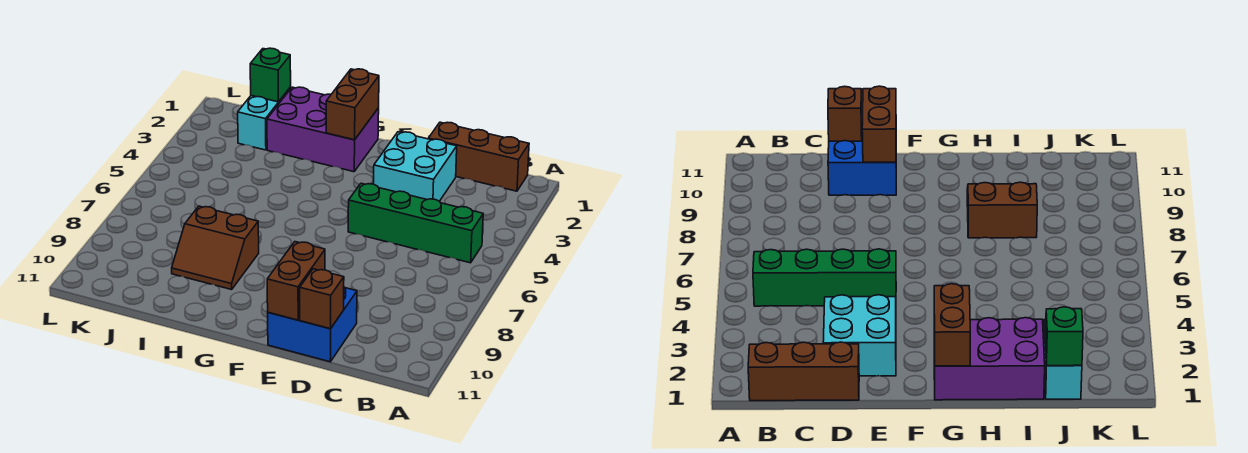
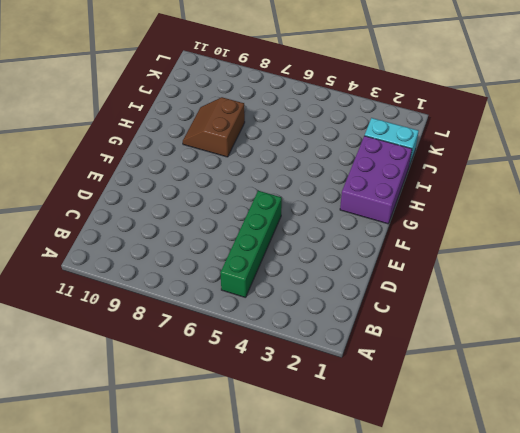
none -> brown brick B1:D1 level 1
none -> cyan brick D2:E3 level 1

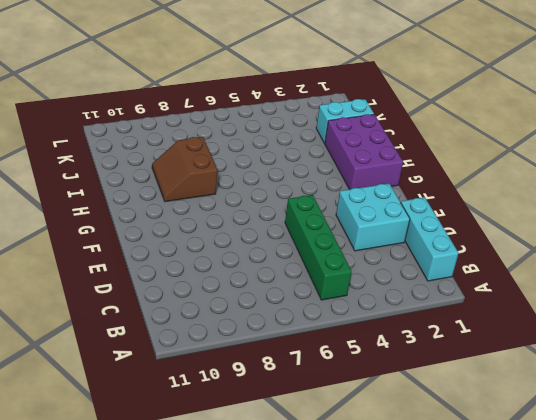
cyan brick B1:D1 level 1 -> brown brick B1:D1 level 1
none -> blue brick D10:E11 level 1
none -> brown brick D11 level 2

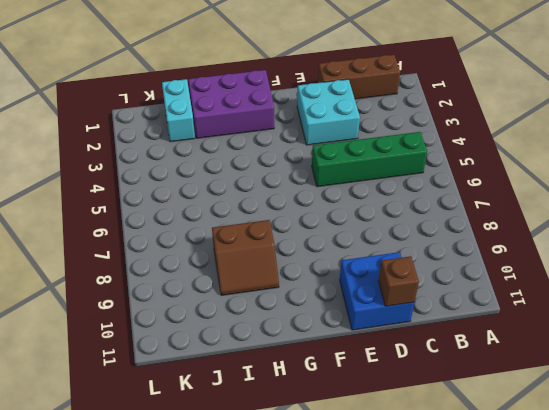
none -> brown brick E10:E11 level 2
none -> brown brick G1:G2 level 2

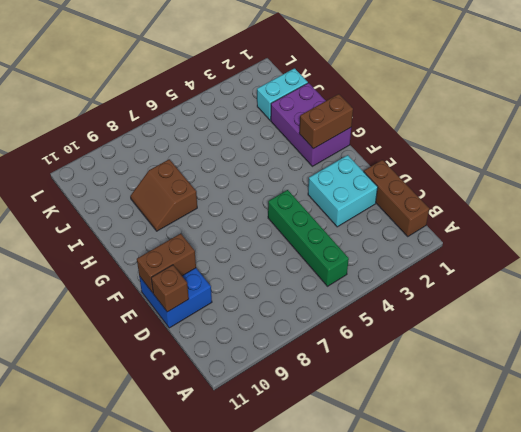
none -> green brick J1 level 2

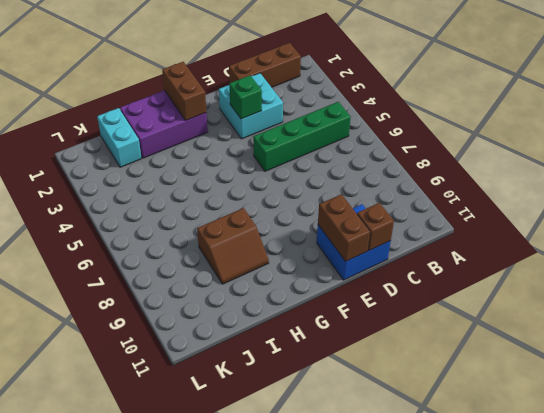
green brick E3 level 2 -> green brick J1 level 2

